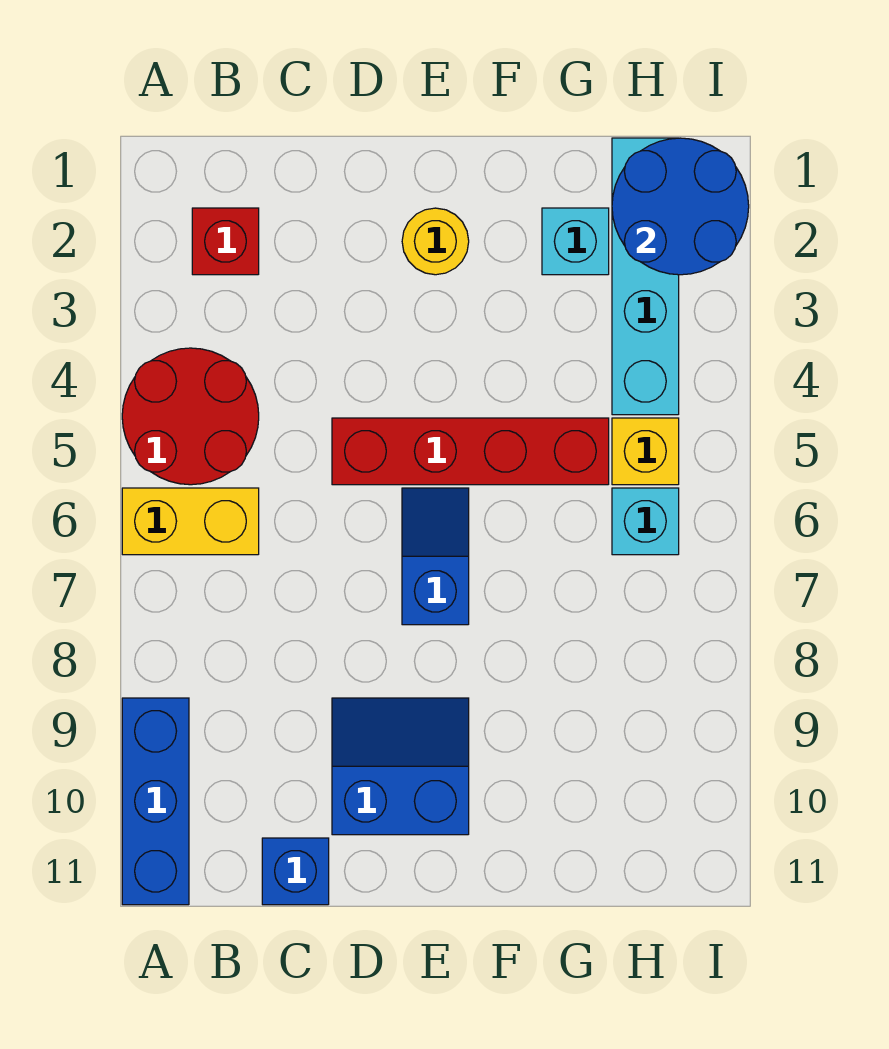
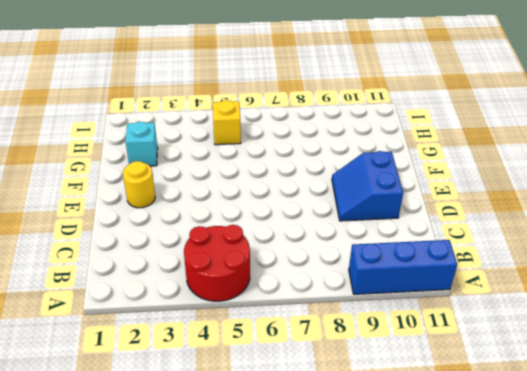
none -> yellow brick A6:B6 level 1
none -> red brick B2 level 1
none -> blue brick C11 level 1

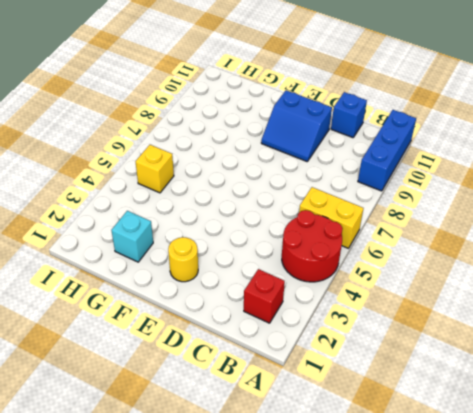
none -> red brick D5:G5 level 1
none -> blue slope E6:E7 level 1 top 7
none -> cyan brick H1:H4 level 1

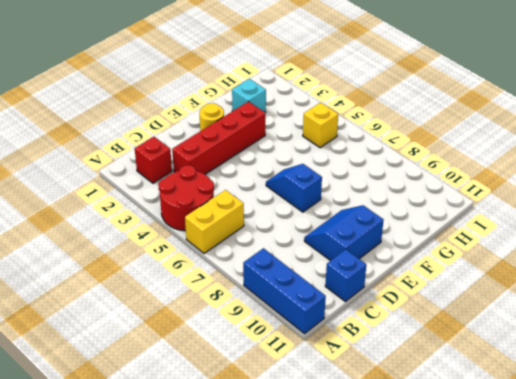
red brick C3:F3 level 1 -> red brick D5:G5 level 1
none -> cyan brick H1:H4 level 1
none -> cyan brick H6 level 1
none -> blue round brick H1:I2 level 2

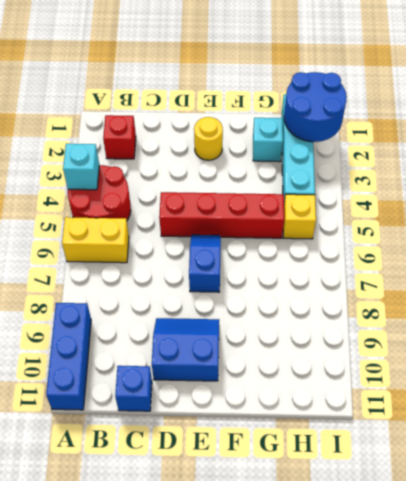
cyan brick A4 level 2 -> cyan brick H6 level 1

